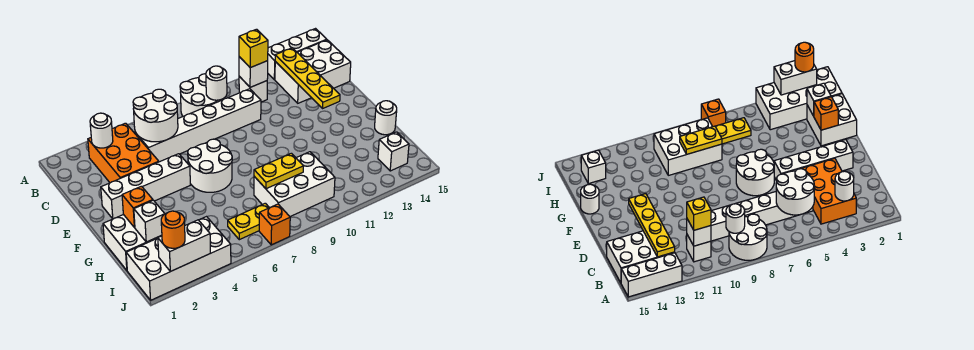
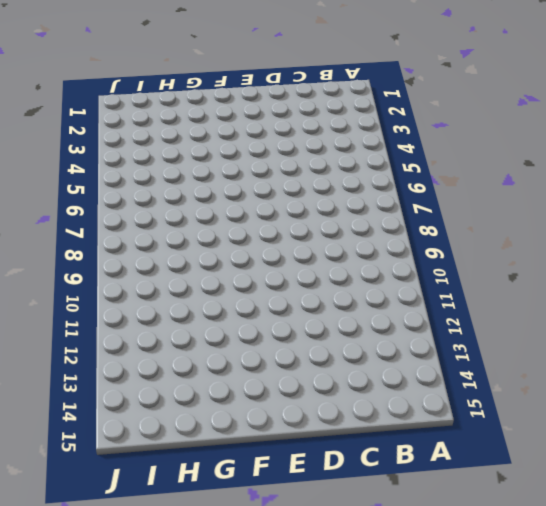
none -> white round brick A8:B9 level 1
none -> white brick A13:A15 level 1
none -> orange brick B3:D4 level 1

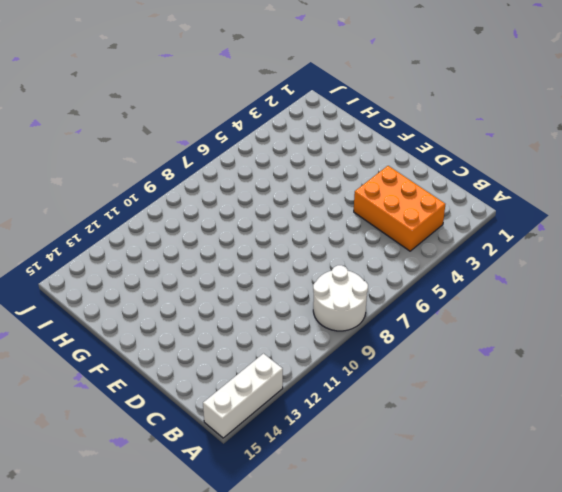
none -> white brick B11 level 1
none -> white brick B13:C15 level 1
none -> white brick C5:C10 level 1

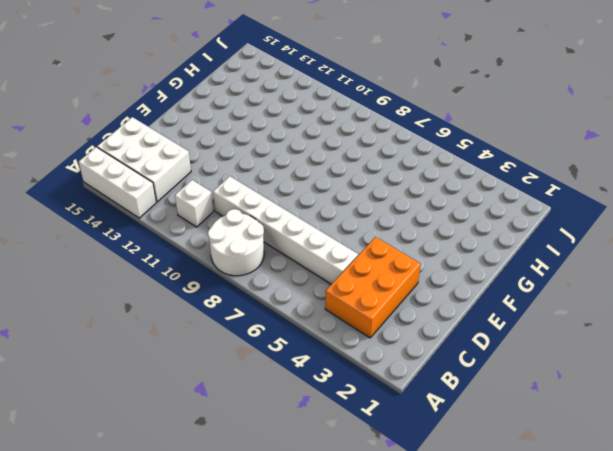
none -> white brick E2:E5 level 1
none -> white round brick E6:F7 level 1
none -> white brick G1:H2 level 1

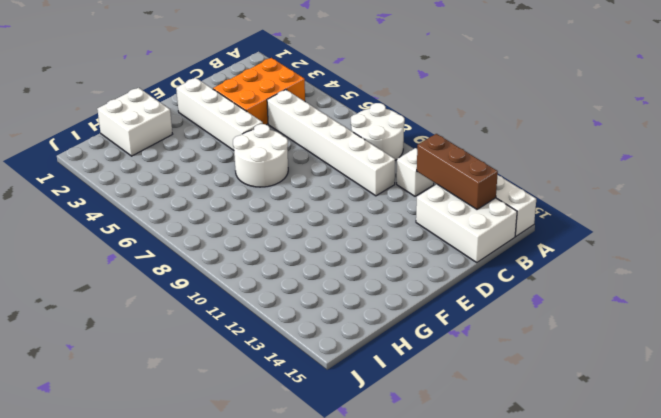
brown brick B12:B14 level 2 -> yellow plate B13:E13 level 2
none -> white round brick G15 level 1
none -> white brick H8:I10 level 1
none -> white brick I1:J4 level 1

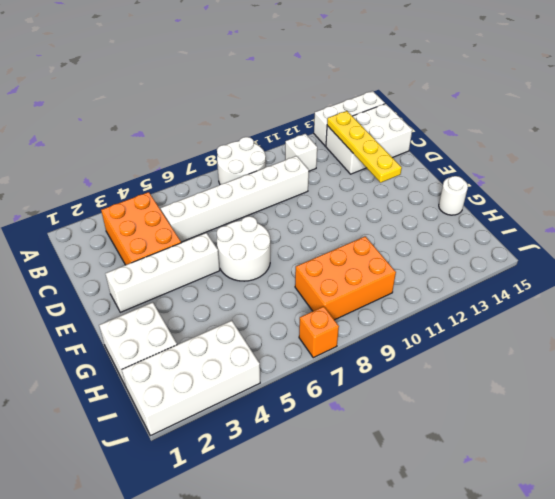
orange brick H8:I10 level 1 -> white brick H8:I10 level 1
none -> yellow plate I6:I7 level 1
none -> white brick I14 level 1
none -> white round brick B3 level 2

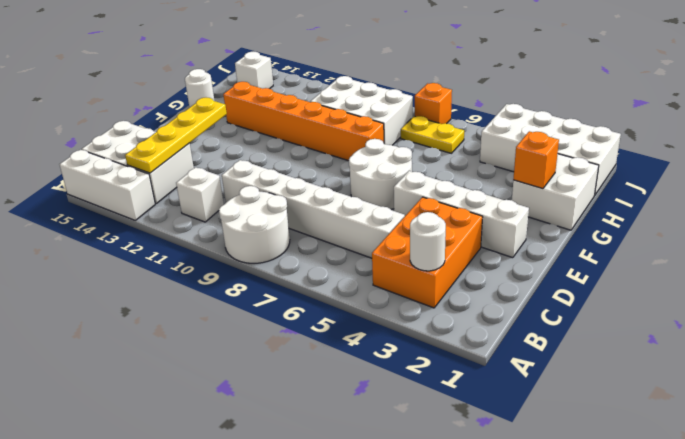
orange brick G8:G13 level 1 -> none
none -> white round brick B5:C6 level 2
none -> white round brick B9 level 2
none -> white brick B11 level 2

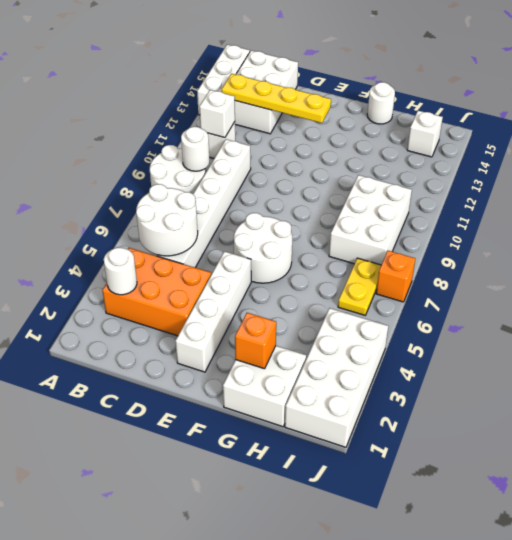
none -> white brick H2 level 2
none -> yellow plate H8:H9 level 2
none -> white brick J2:J3 level 2

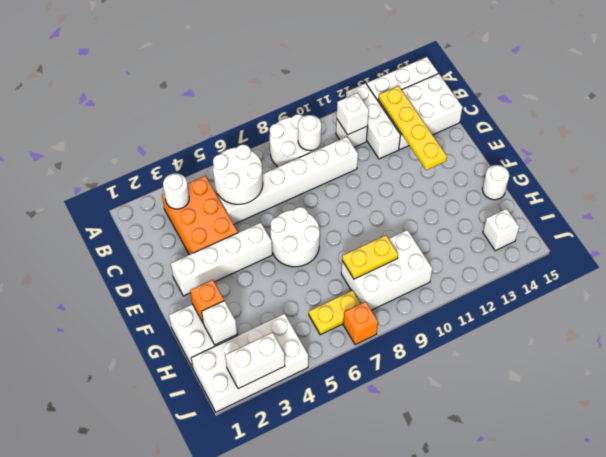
white brick A12:C12 level 1 -> none
none -> yellow brick B11 level 3
none -> orange round brick J2 level 3

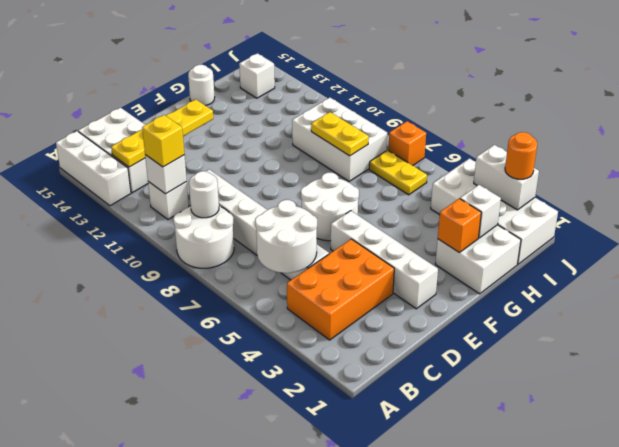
none -> white round brick B3 level 2

